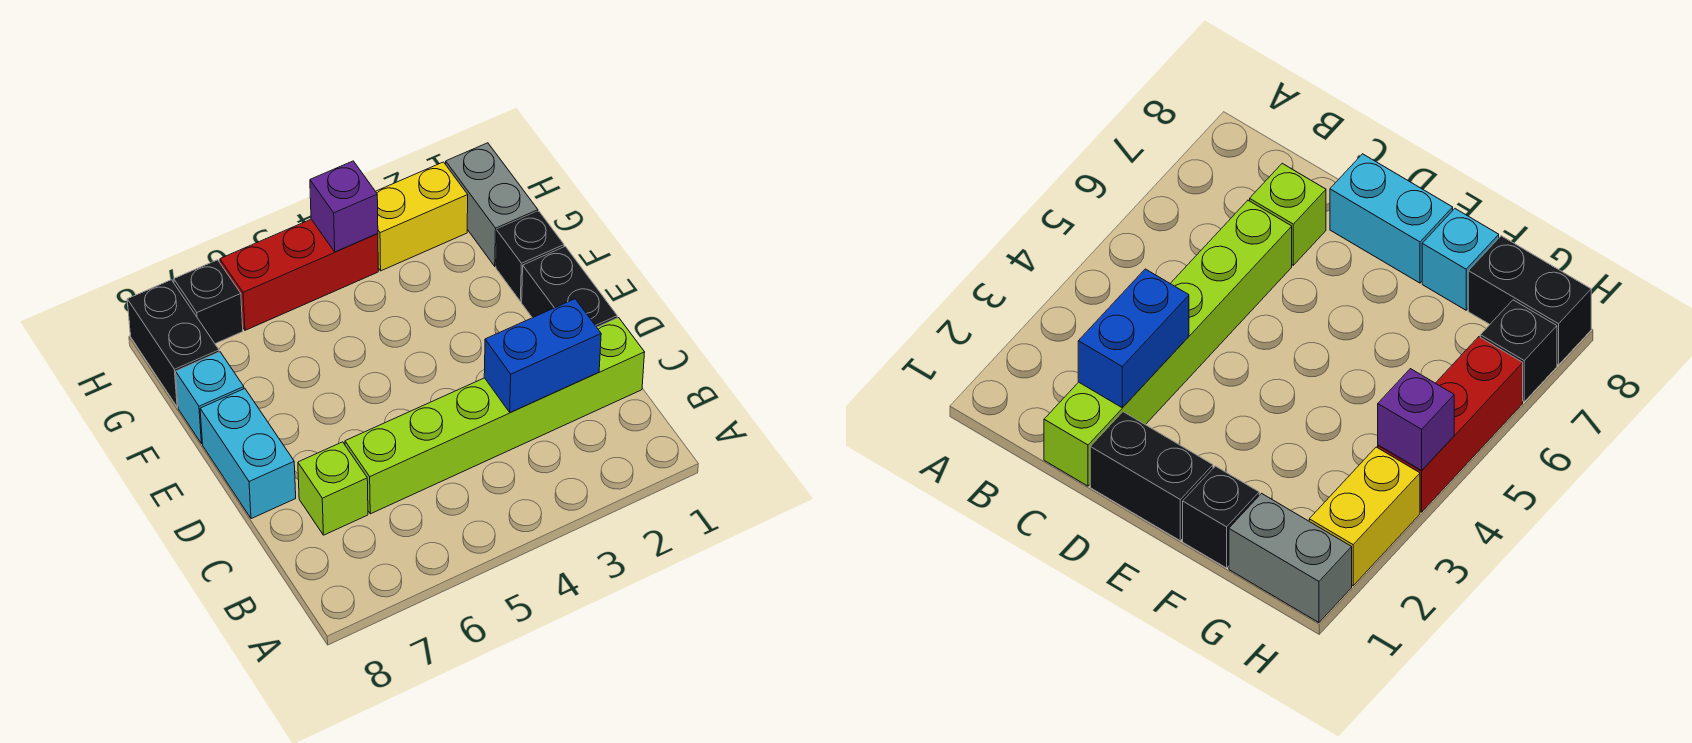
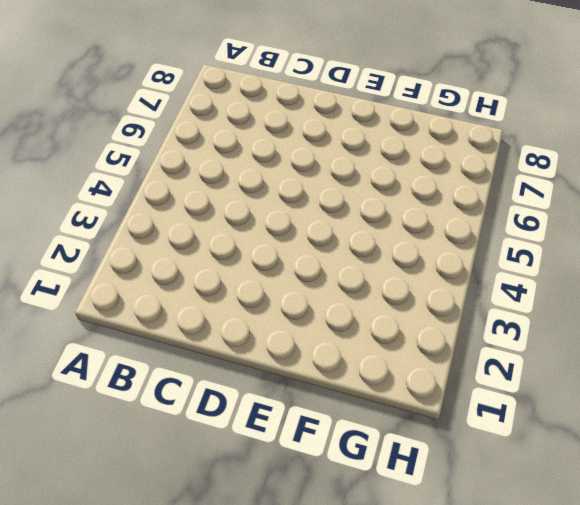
none -> lime brick C1:C6 level 1
none -> lime brick C7 level 1
none -> black brick D1:E1 level 1

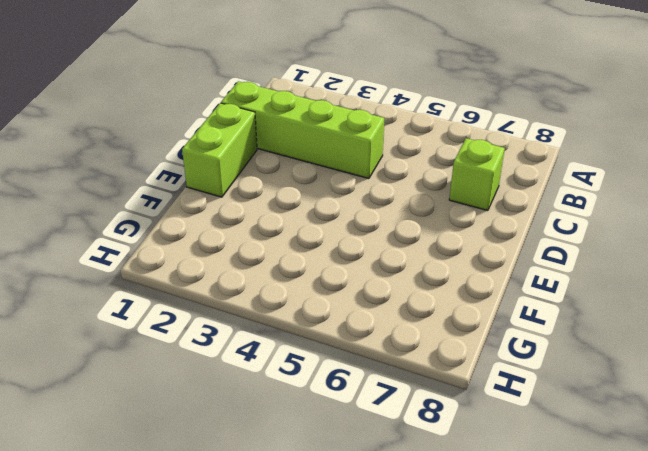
lime brick C1:C4 level 1 -> lime brick C1:C6 level 1
lime brick D1:E1 level 1 -> black brick D1:E1 level 1
none -> cyan brick D8:E8 level 1
none -> black brick F1 level 1
none -> cyan brick F8 level 1

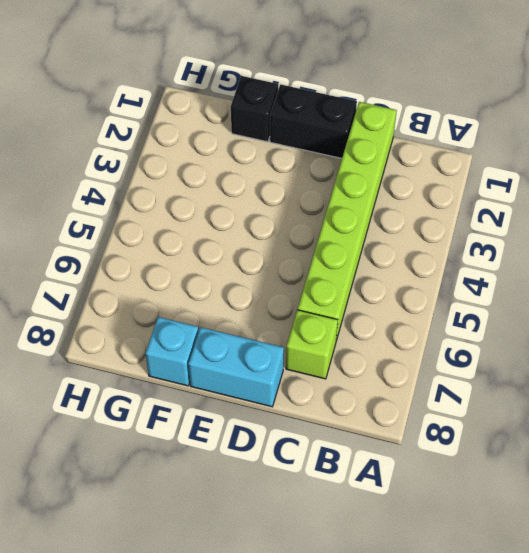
none -> grey brick G1:H1 level 1
none -> black brick G8:H8 level 1
none -> yellow brick H2:H3 level 1

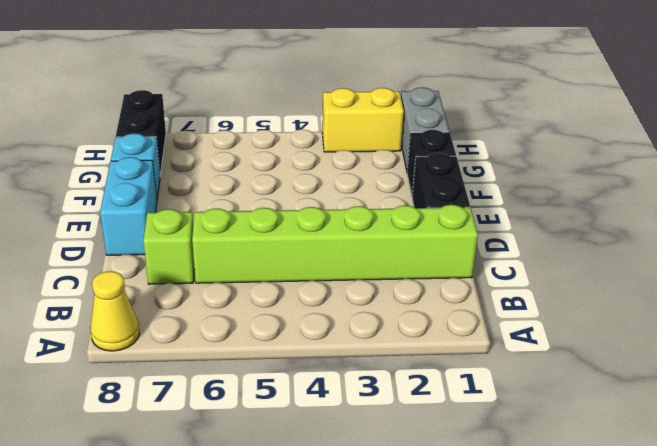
yellow cone A8 level 1 -> none
none -> red brick H4:H6 level 1
none -> black brick H7 level 1
none -> blue brick C2:C3 level 2

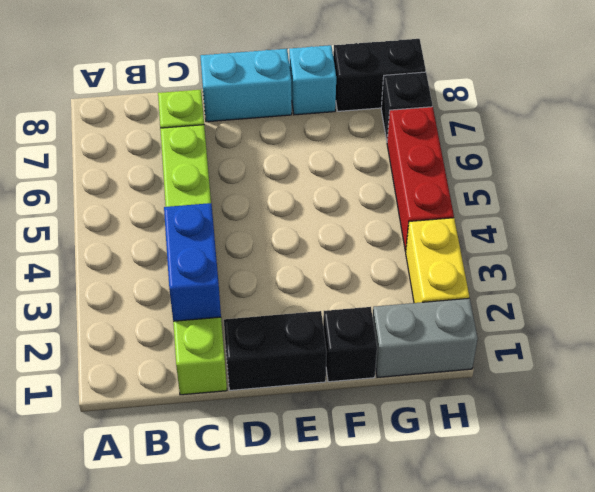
none -> purple brick H4 level 2

